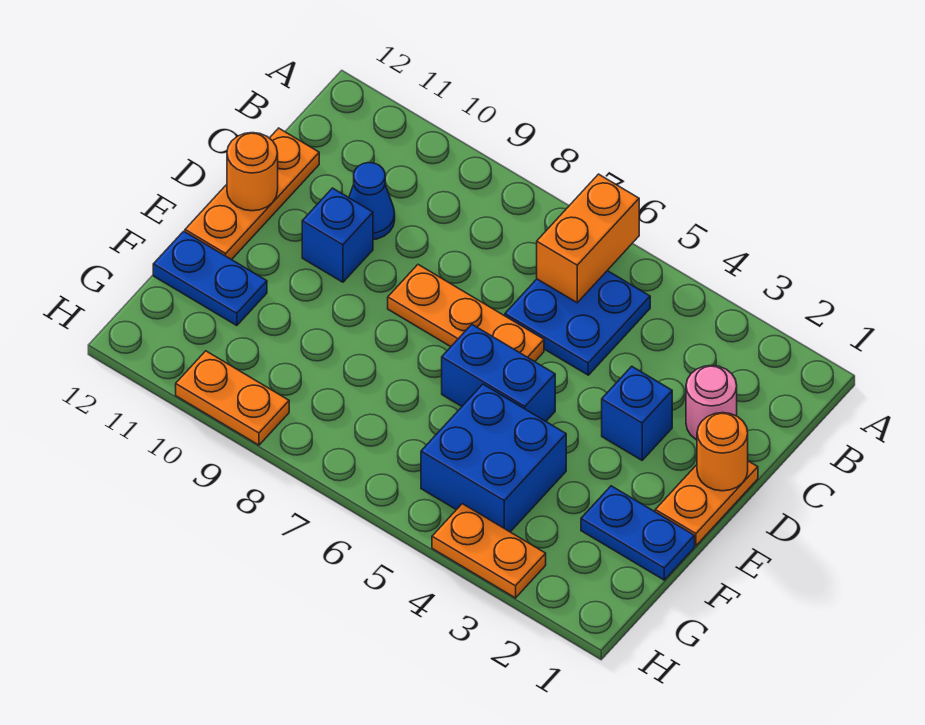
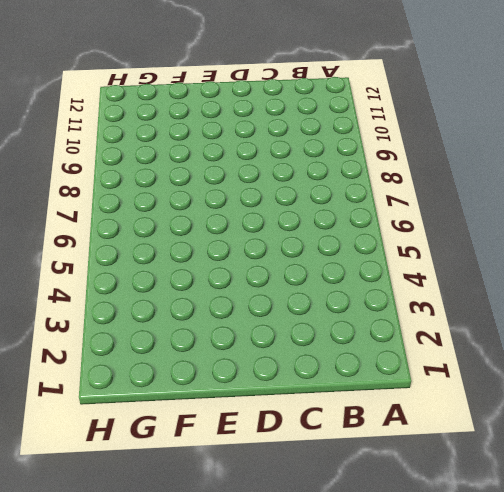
none -> blue plate B5:C6 level 1
none -> pink round brick C2 level 1
none -> blue cone C10 level 1

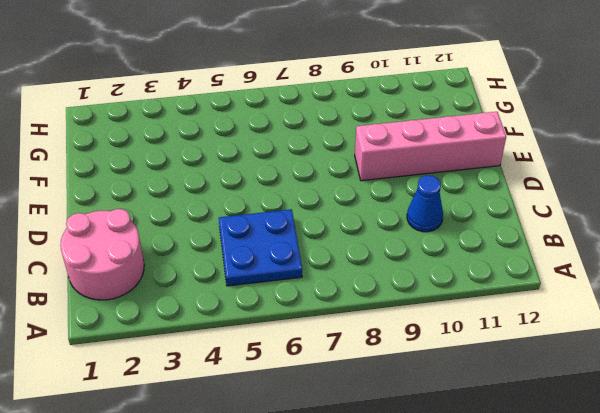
pink round brick B1:C2 level 1 -> pink round brick C2 level 1
pink brick E9:E12 level 1 -> orange plate C12:E12 level 1
none -> orange plate D1:E1 level 1
none -> blue brick D3 level 1
none -> orange plate D6:D8 level 1

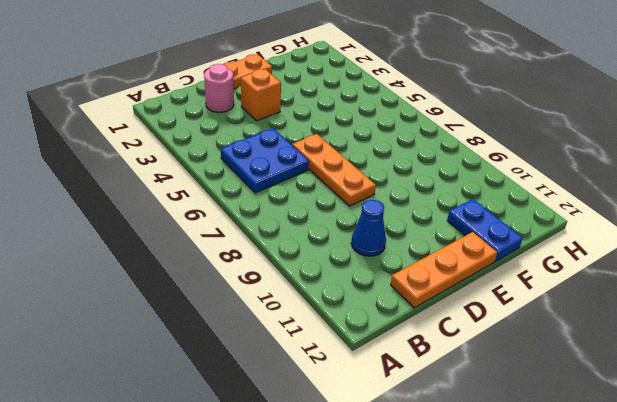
orange brick D3 level 1 -> blue brick D3 level 1
none -> blue brick D10 level 1
none -> blue brick E5:E6 level 1
none -> blue plate F1:F2 level 1

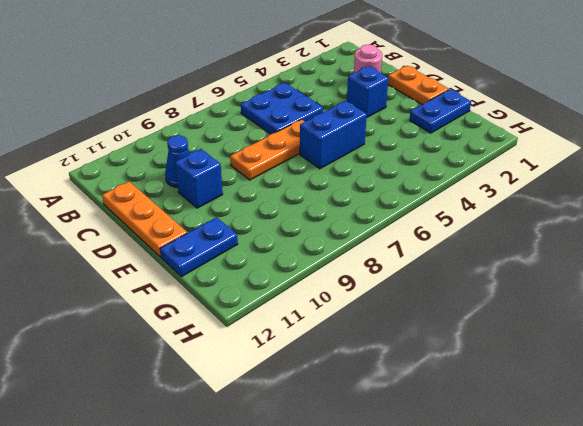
none -> blue brick F4:G5 level 1
none -> orange plate H3:H4 level 1
none -> orange plate H9:H10 level 1

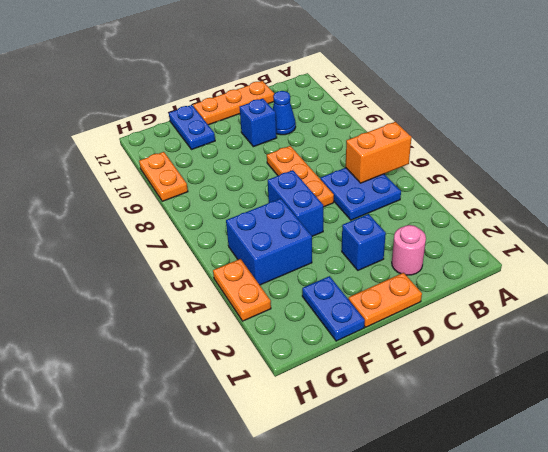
none -> orange round brick D1 level 2
none -> orange round brick D12 level 2

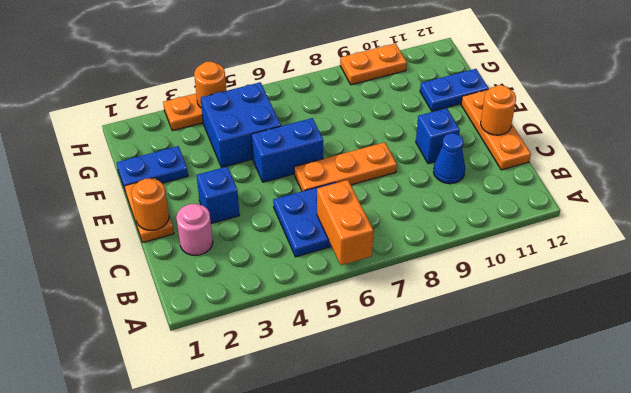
orange round brick H4 level 2 -> none

